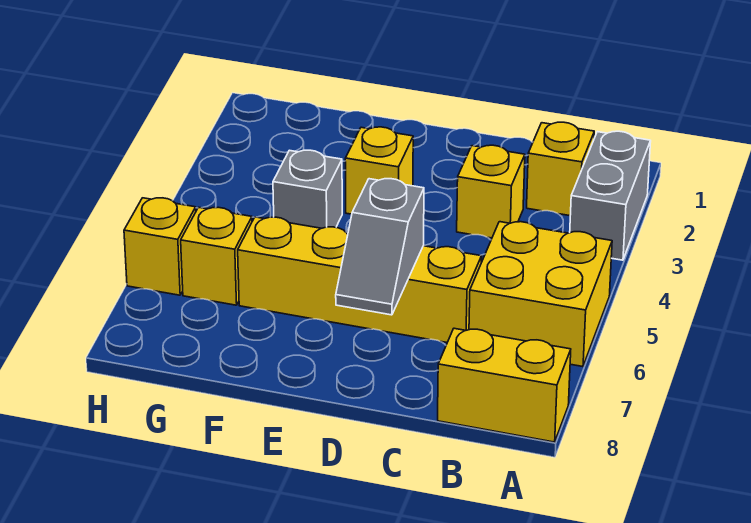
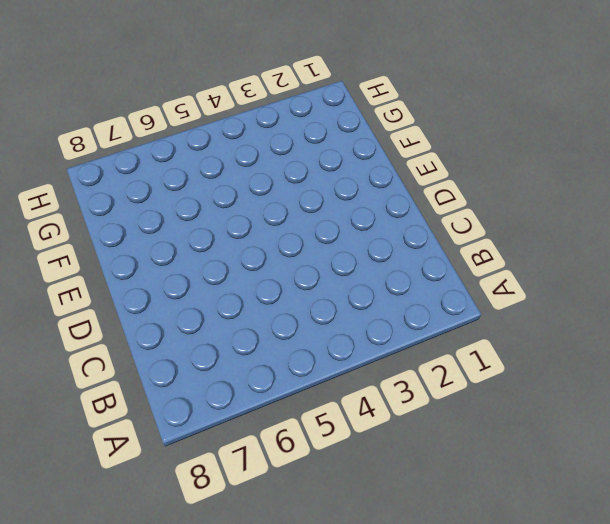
none -> grey brick A2:A3 level 1
none -> yellow brick A5:B6 level 1

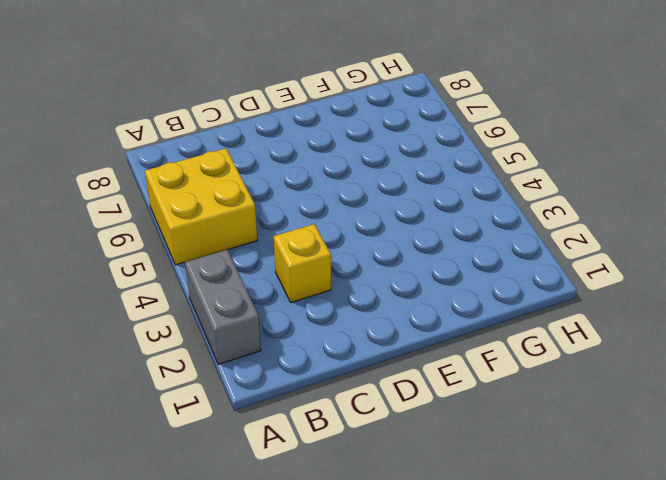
none -> yellow brick A8:B8 level 1
none -> yellow brick B2 level 1

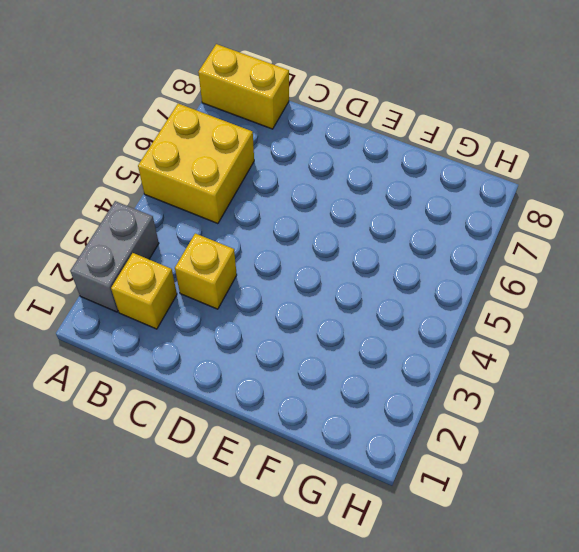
none -> yellow brick C6:F6 level 1
none -> yellow brick E3 level 1

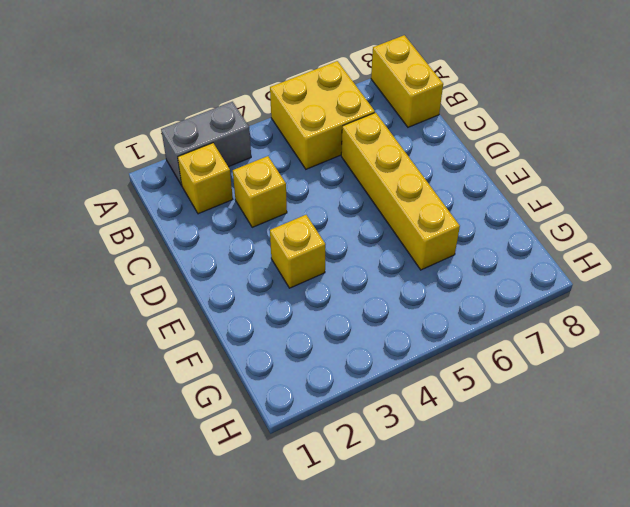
none -> grey brick F4 level 1
none -> yellow brick G6 level 1

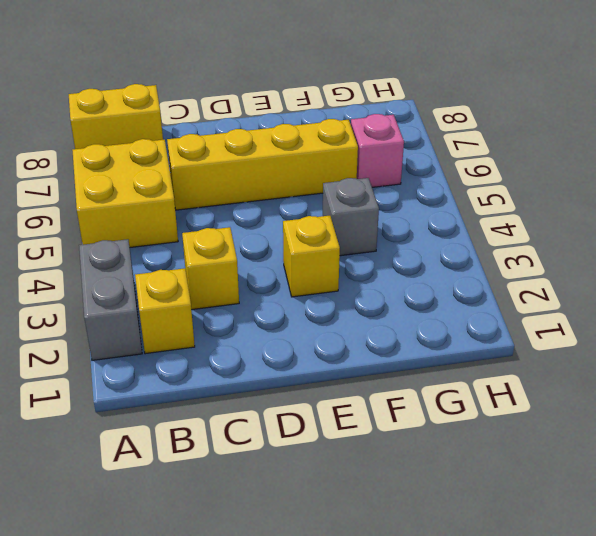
pink brick G6 level 1 -> yellow brick G6 level 1
none -> yellow brick H6 level 1
none -> grey slope D6:D7 level 2 top 6

